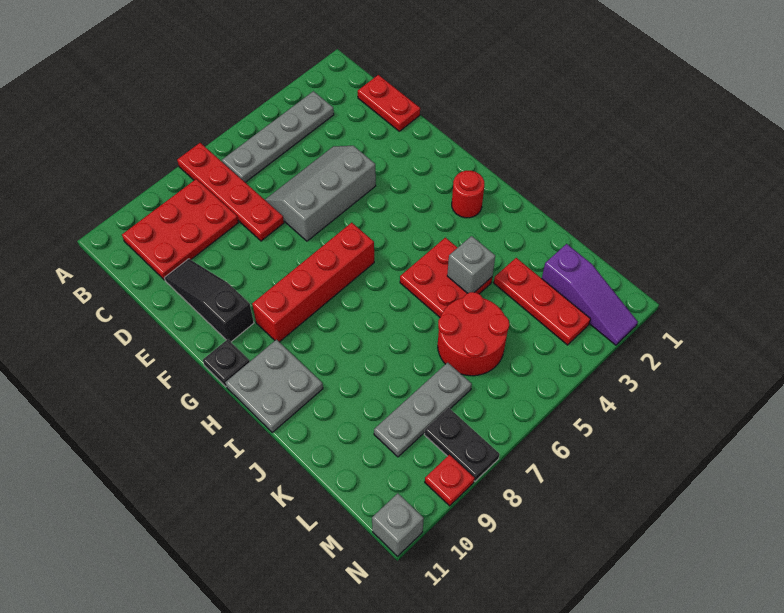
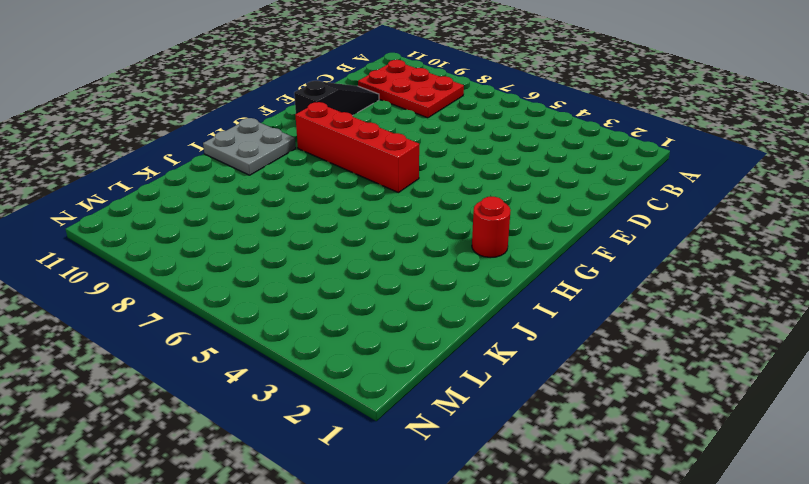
none -> red plate A7:D7 level 1
none -> grey plate B3:B6 level 1
none -> red plate C1:D1 level 1

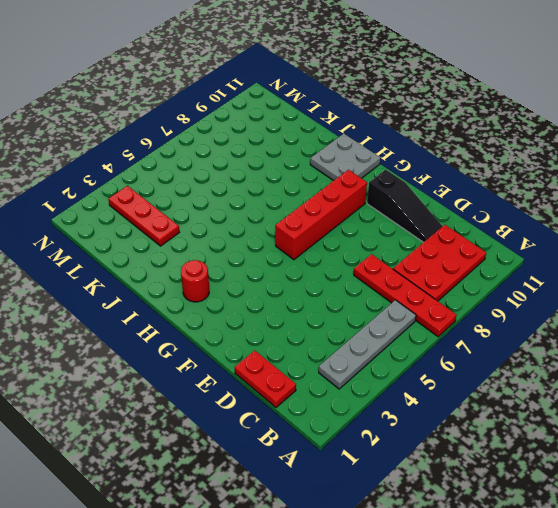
none -> grey slope D4:E6 level 1 top E
none -> black plate G11 level 1
none -> red plate I4:J5 level 1

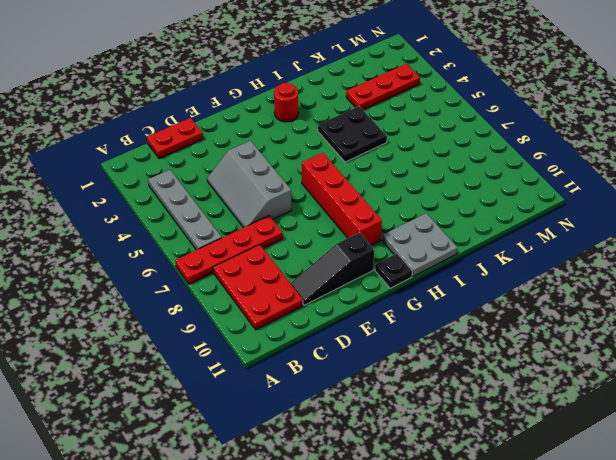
black plate I4:J5 level 1 -> red plate I4:J5 level 1
none -> red round brick K5:L6 level 1
none -> purple slope L2:N2 level 1 top L
none -> grey plate L7:L9 level 1

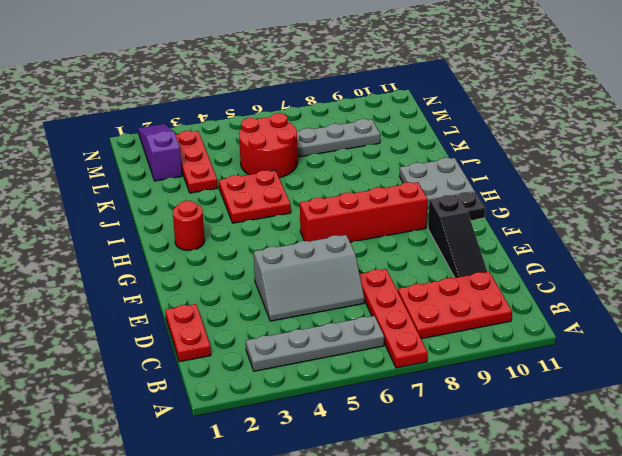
none -> black plate M8:N8 level 1
none -> red plate N9 level 1
none -> grey brick N11 level 1

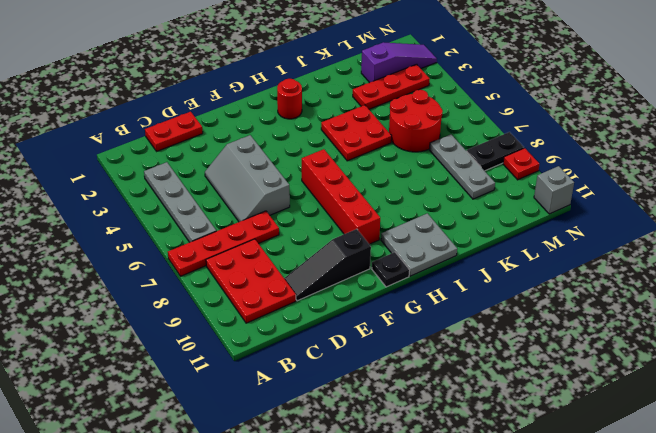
none -> grey brick J4 level 2

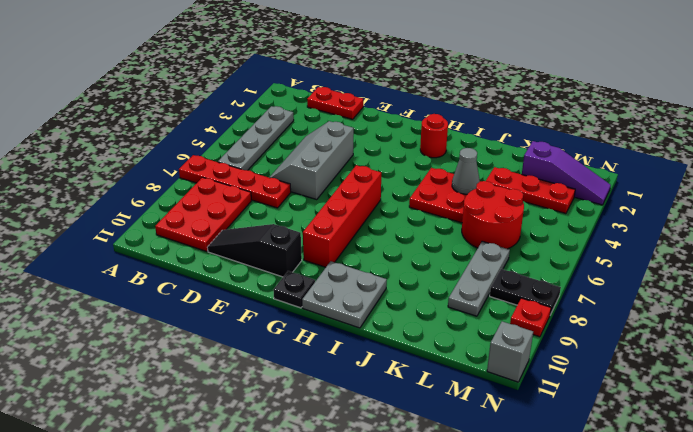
grey cone J4 level 2 -> grey brick J4 level 2

